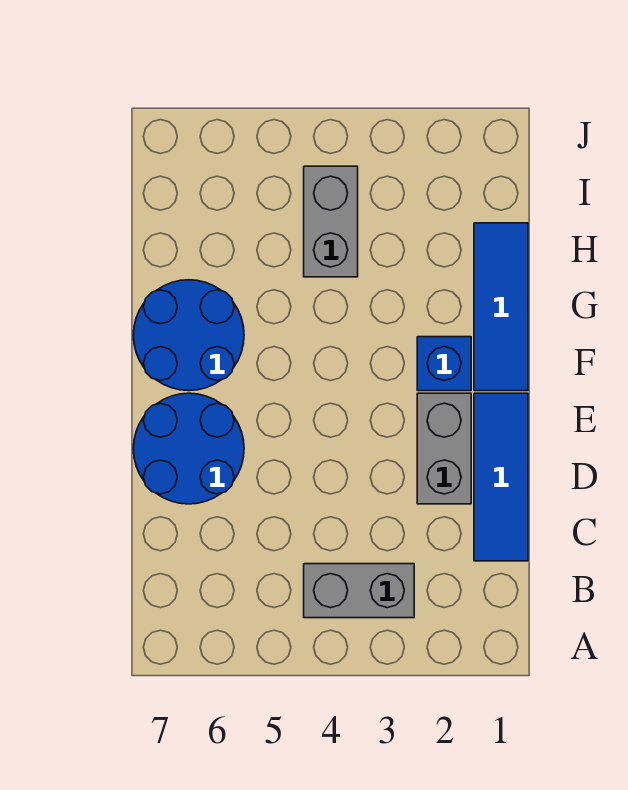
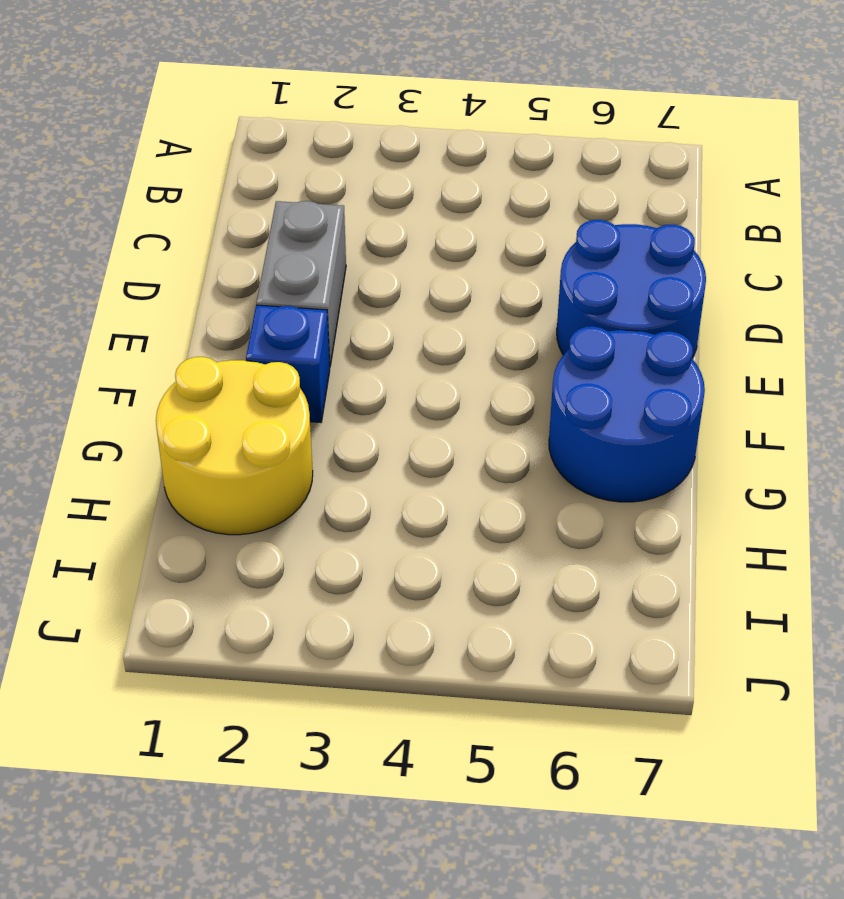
yellow round brick G1:H2 level 1 -> blue tile F1:H1 level 1
none -> grey brick B3:B4 level 1
none -> blue tile C1:E1 level 1

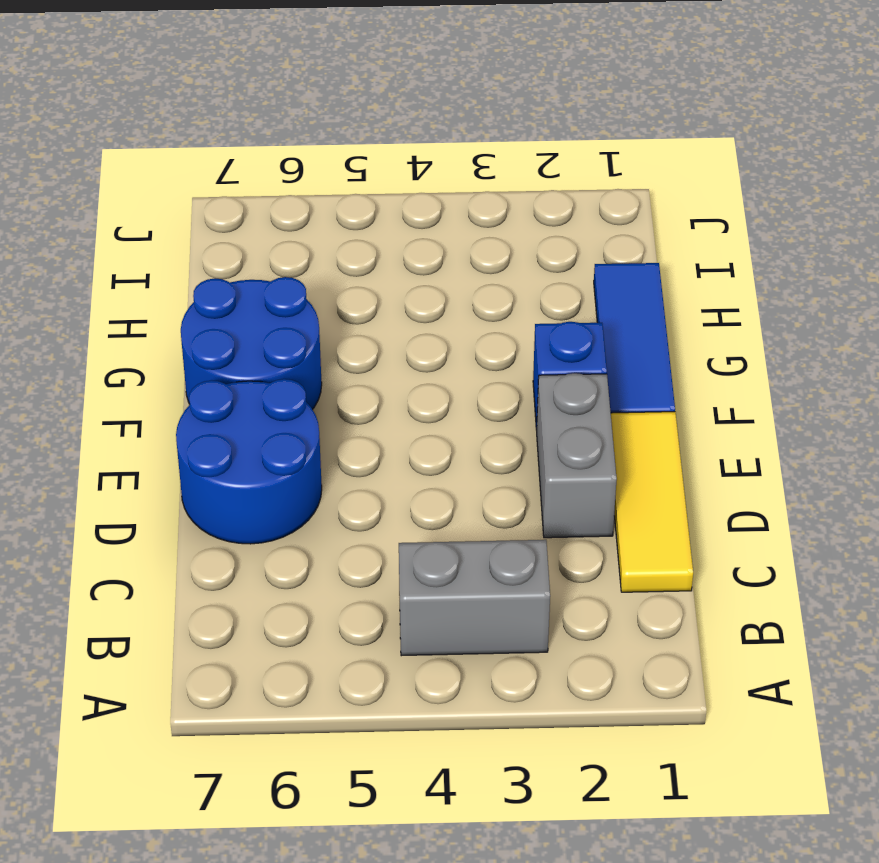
yellow tile C1:E1 level 1 -> blue tile C1:E1 level 1
none -> grey brick H4:I4 level 1

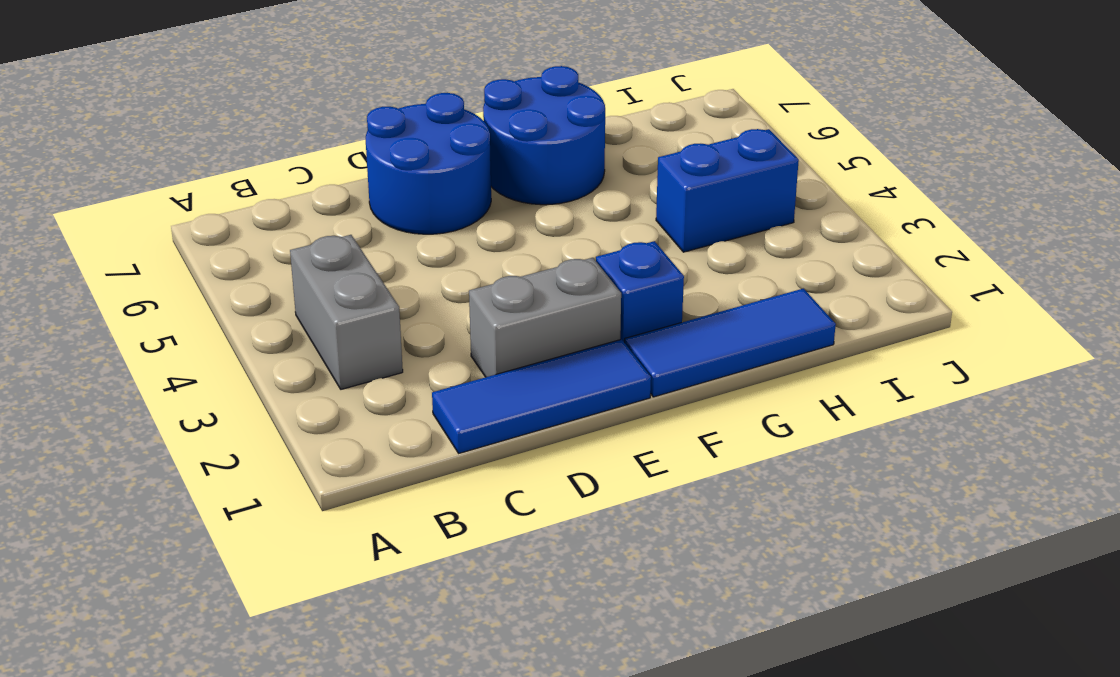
blue brick H4:I4 level 1 -> grey brick H4:I4 level 1

